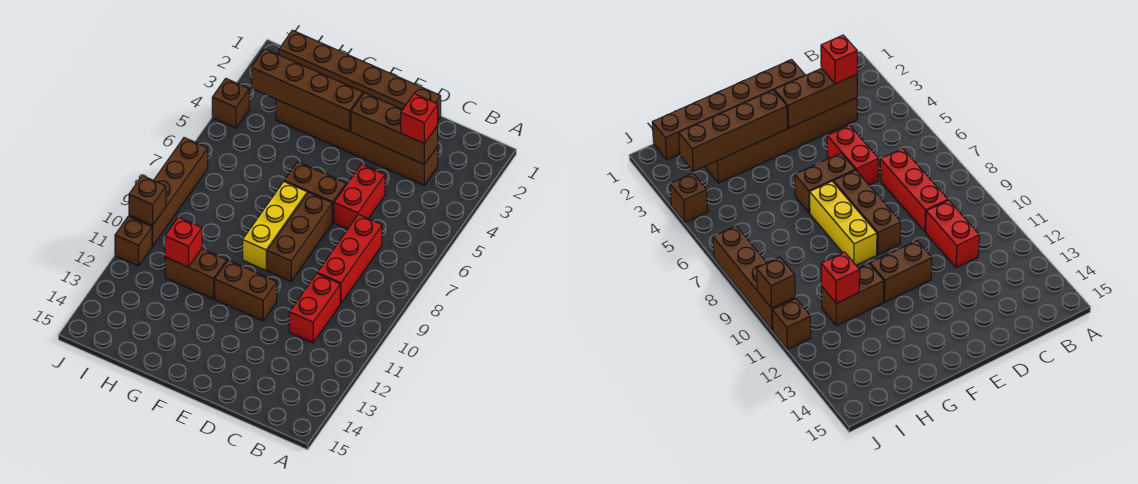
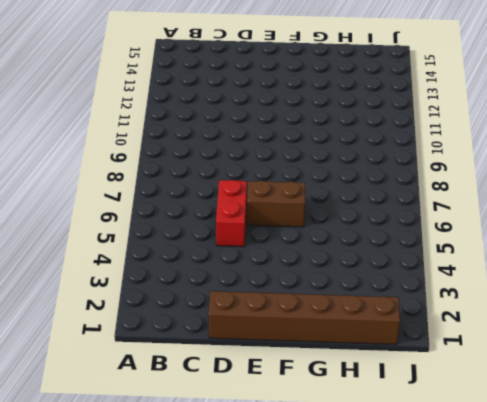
none -> brown brick C3:H3 level 1
none -> red brick C7:C9 level 1
none -> red brick C10:C11 level 1

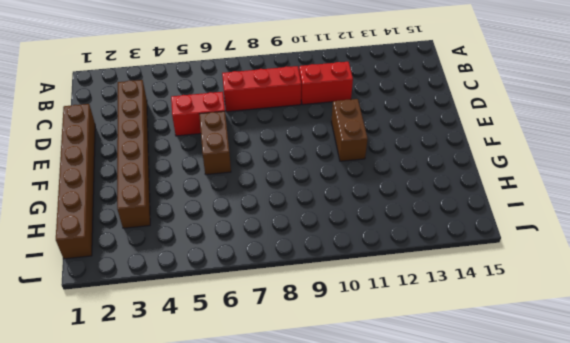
none -> brown brick E7:E9 level 1
none -> yellow brick F7:F9 level 1
none -> brown brick G11:H11 level 1

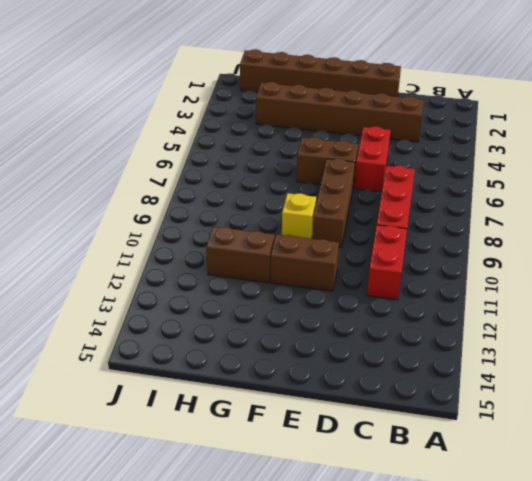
yellow brick F9 level 1 -> yellow brick F7:F9 level 1
none -> brown brick J4 level 1
none -> brown brick J7:J10 level 1
none -> brown brick J11 level 1

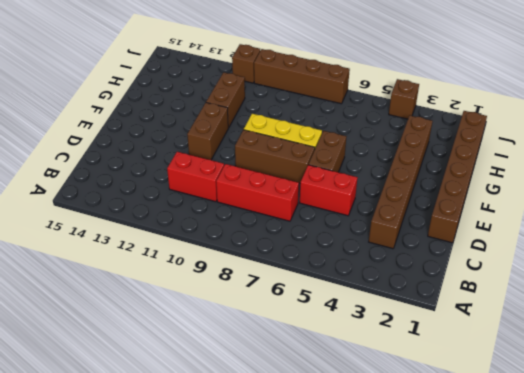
none -> brown brick C3:E3 level 2
none -> brown brick F3:I3 level 2
none -> red brick H11 level 2

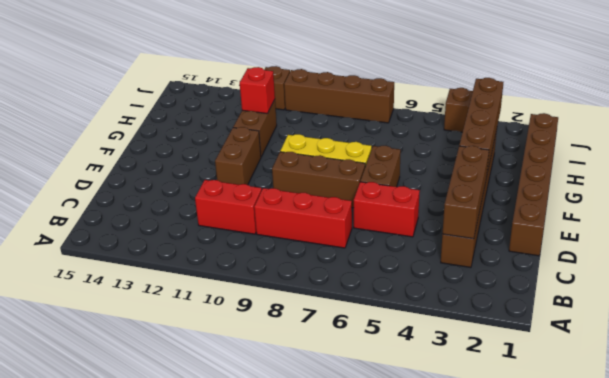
none -> brown brick J10 level 2
none -> red brick C3 level 3

